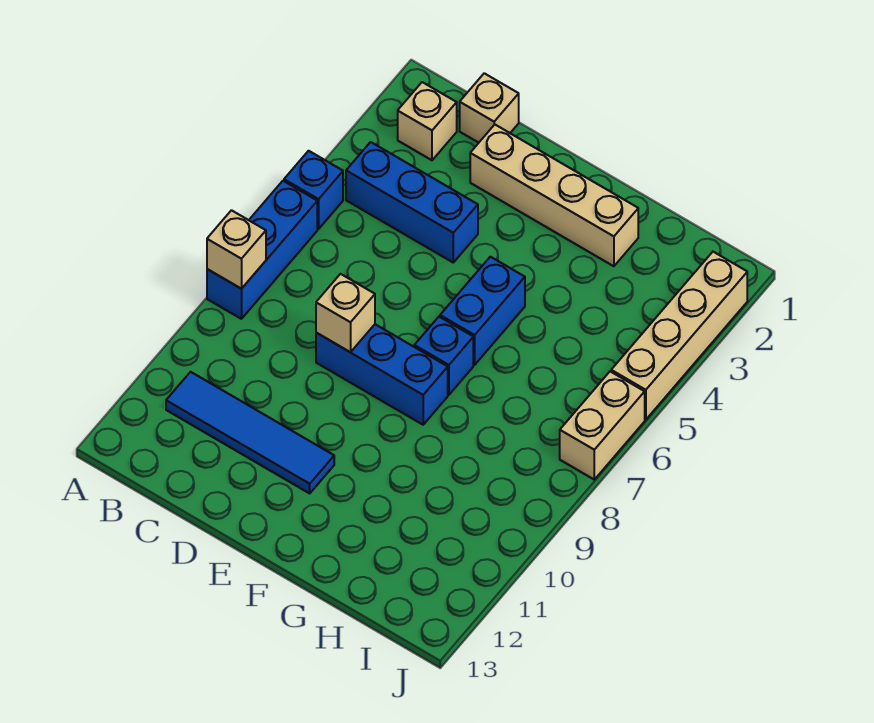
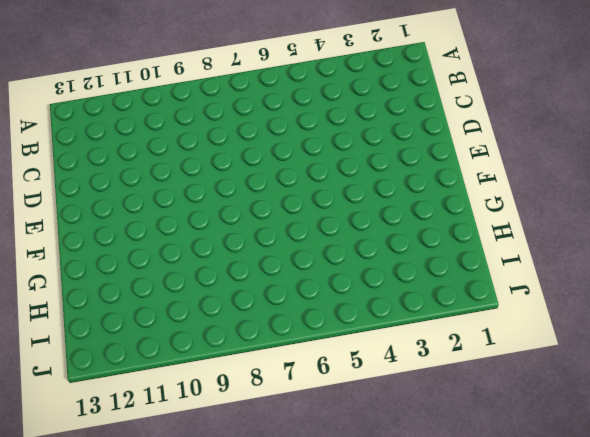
none -> blue brick A5 level 1
none -> blue brick A6:A8 level 1
none -> tan brick B2 level 1

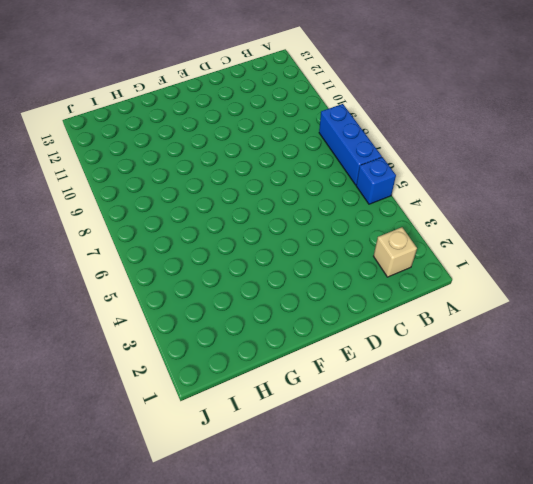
none -> blue brick B4:D4 level 1
none -> blue tile B11:E11 level 1
none -> tan brick C1 level 1

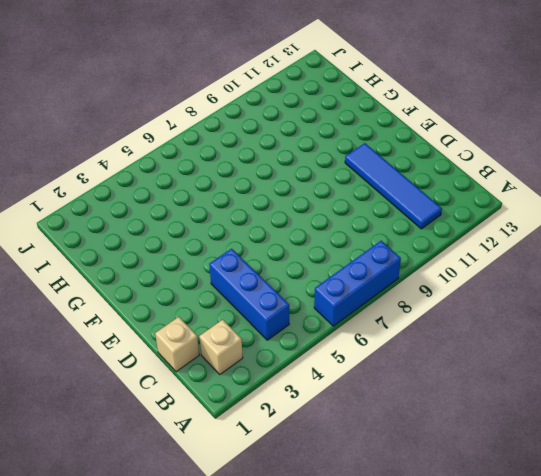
none -> blue brick A5 level 1
none -> tan brick D2:G2 level 1
none -> blue brick D8:F8 level 1

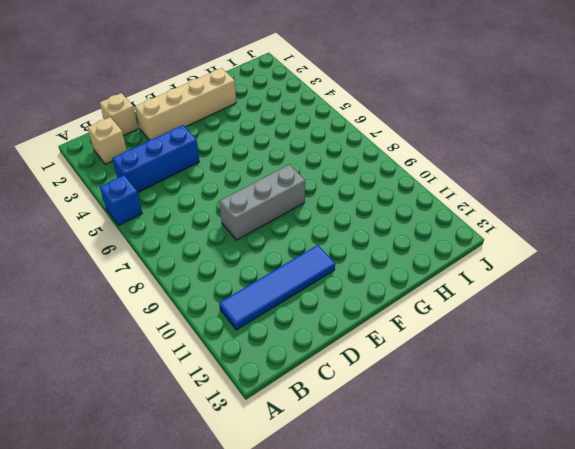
grey brick D8:F8 level 1 -> blue brick D8:F8 level 1
none -> blue brick A6:A8 level 1
none -> blue brick F5:F6 level 1
none -> blue brick F7 level 1

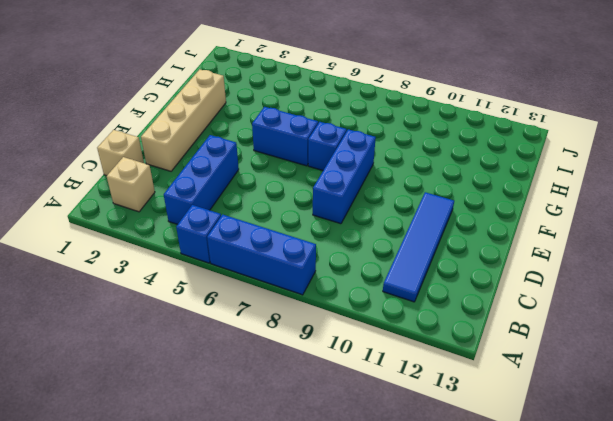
none -> tan brick J2:J5 level 1
none -> tan brick J6:J7 level 1
none -> tan brick A8 level 2

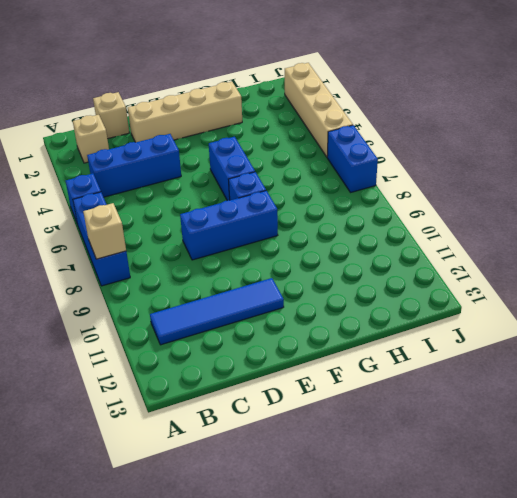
blue brick J6:J7 level 1 -> tan brick J6:J7 level 1
none -> tan brick D8 level 2

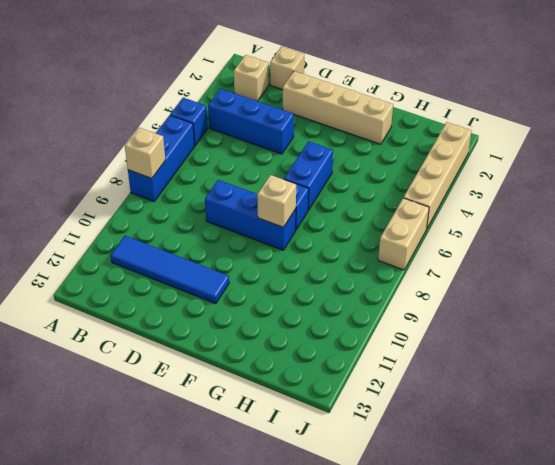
tan brick F8 level 2 -> tan brick D8 level 2

